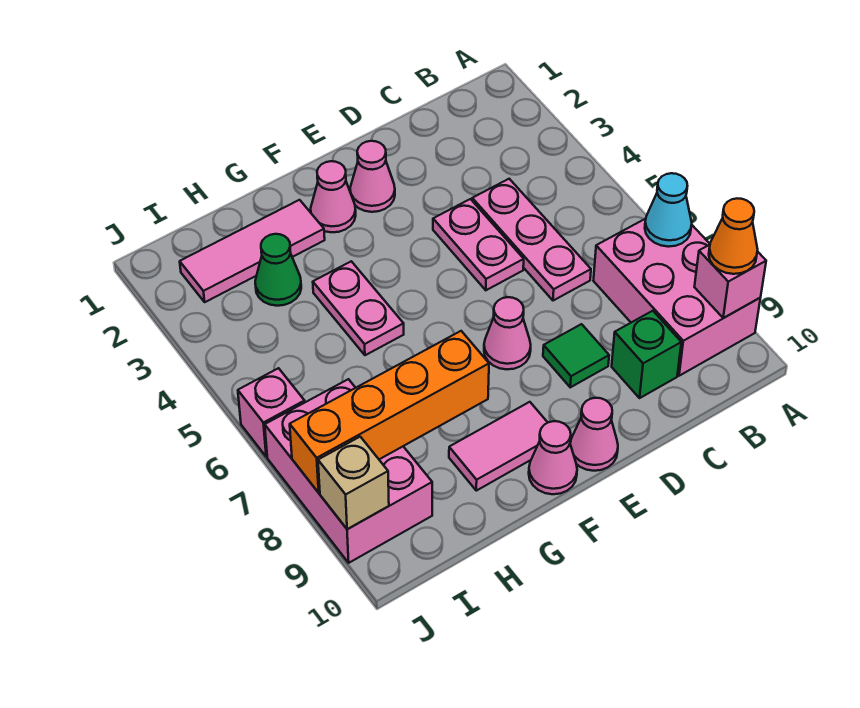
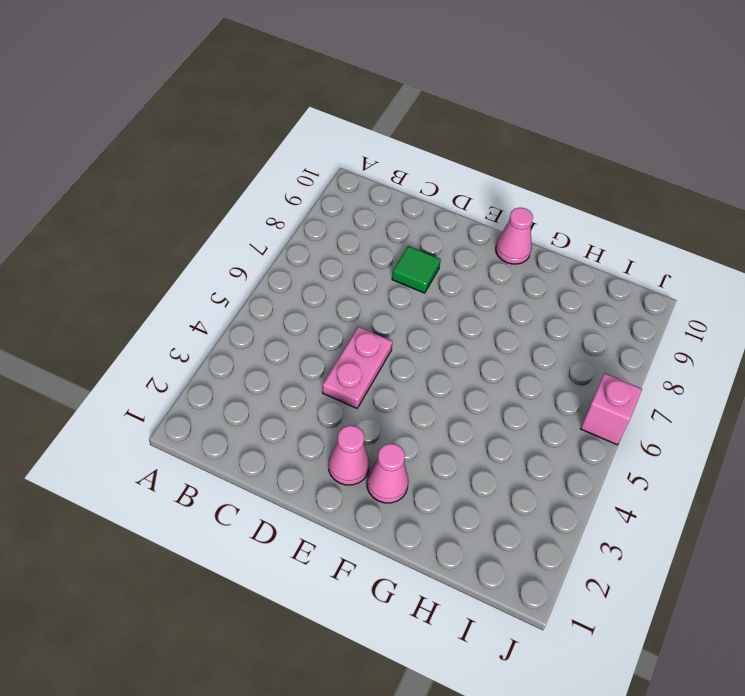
none -> pink brick A7:B9 level 1
none -> pink plate C4:C6 level 1
none -> green brick C9 level 1

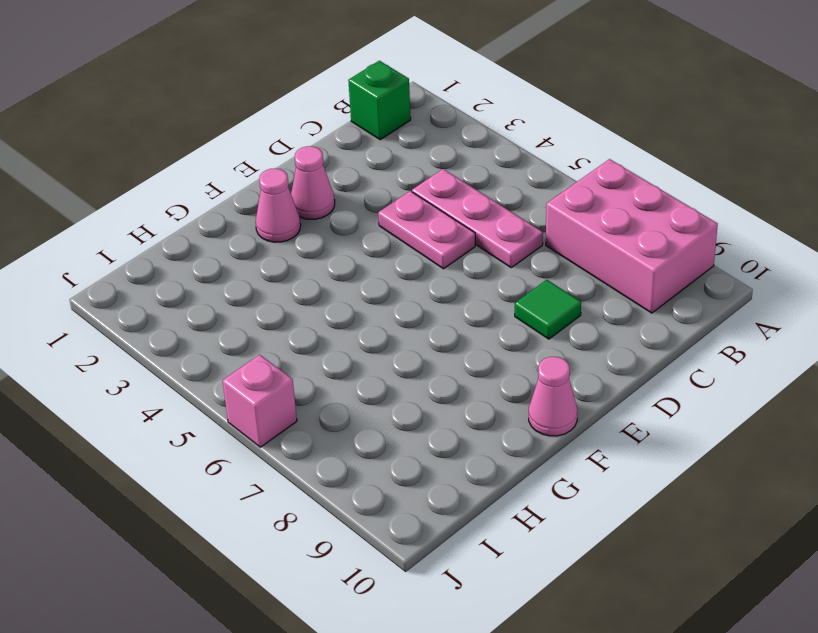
green brick B1 level 1 -> green brick C9 level 1
none -> pink cone E7 level 1
none -> pink cone E10 level 1
none -> pink tile F9:G9 level 1

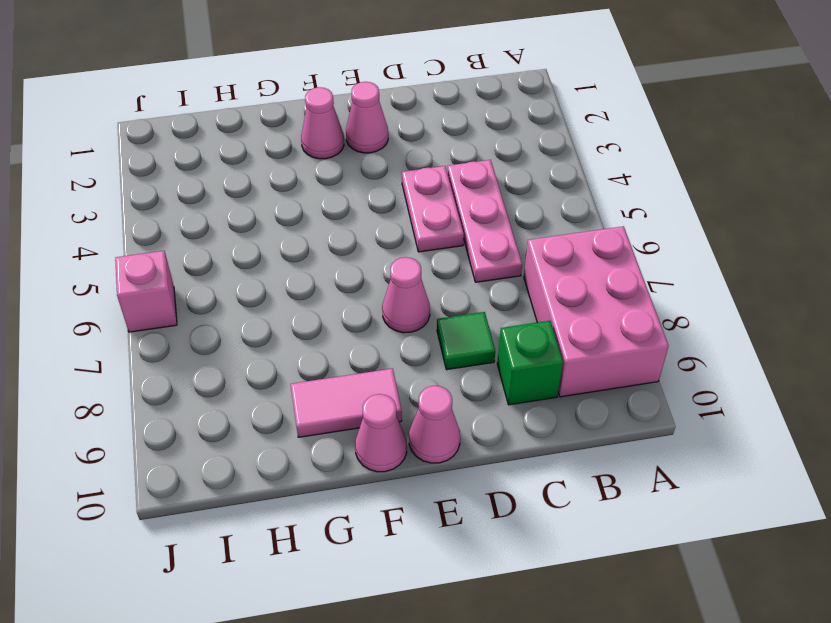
none -> pink tile G2:I2 level 1
none -> pink plate G4:G5 level 1
none -> green cone H3 level 1

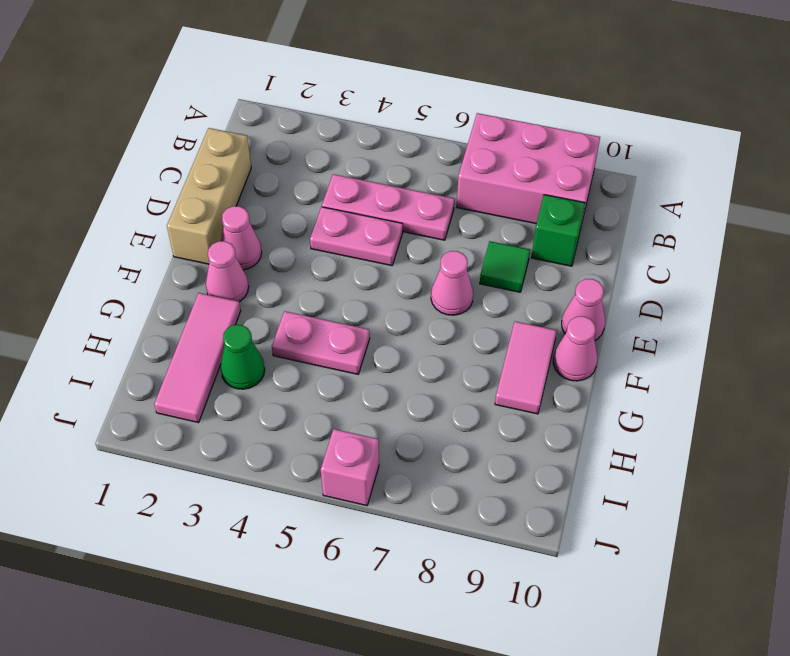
tan brick C1:E1 level 1 -> none
none -> pink brick I7:J9 level 1
none -> cyan cone A7 level 2
none -> pink brick A9 level 2

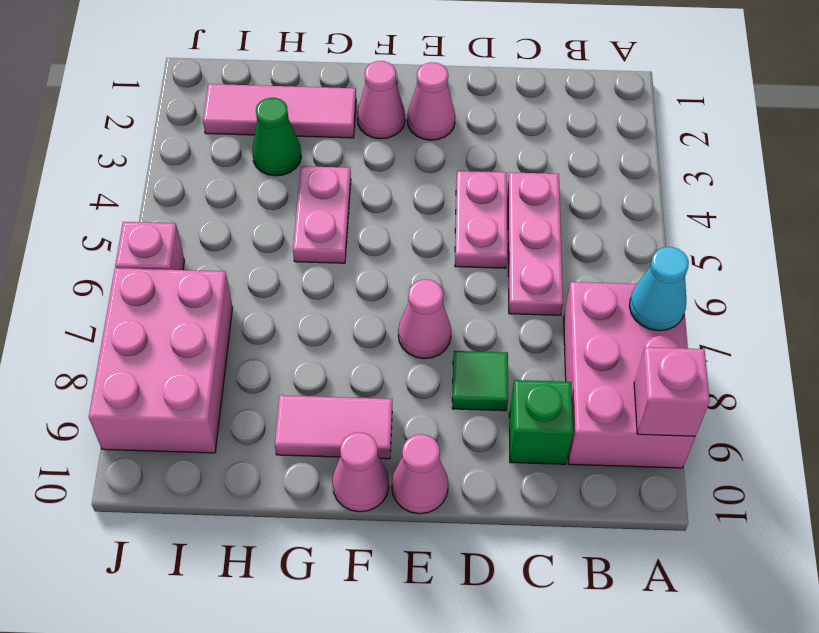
none -> orange brick G8:J8 level 2
none -> tan brick J9 level 2
none -> orange cone A9 level 3

